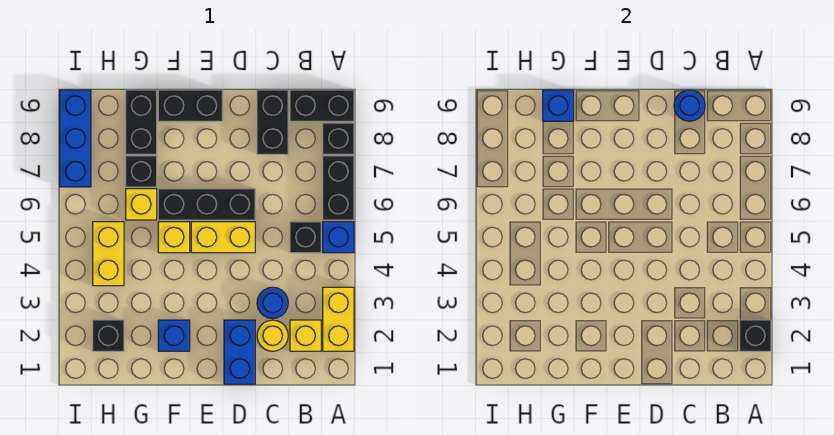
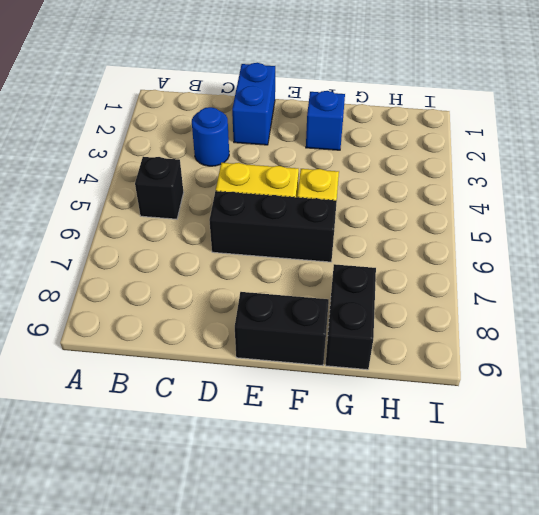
none -> yellow brick A2:A3 level 1
none -> blue brick A5 level 1
none -> black brick A6:A7 level 1

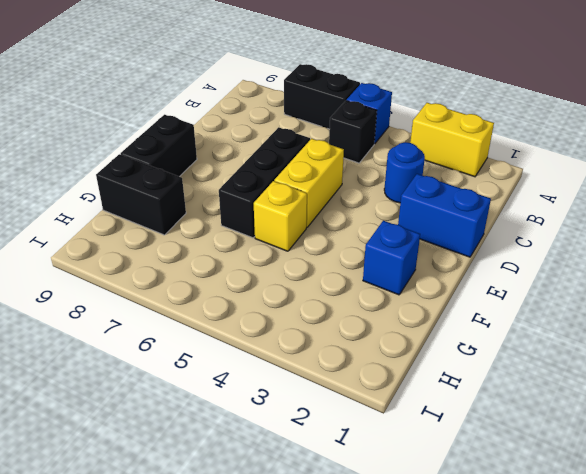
none -> black brick A8 level 1
none -> black brick A9:B9 level 1
none -> yellow brick B2 level 1

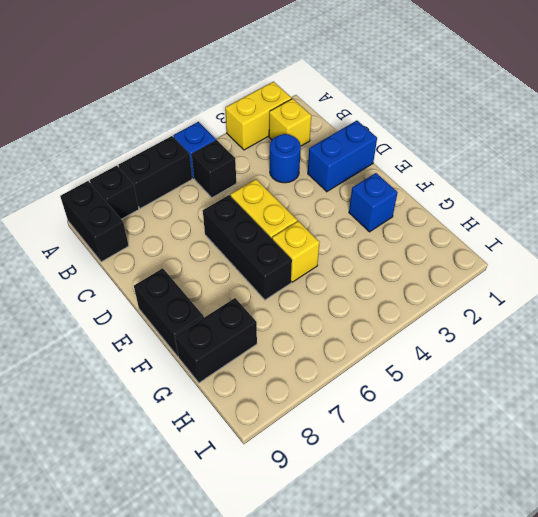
none -> yellow round brick C2 level 1
none -> black brick C8:C9 level 1
none -> yellow brick G6 level 1

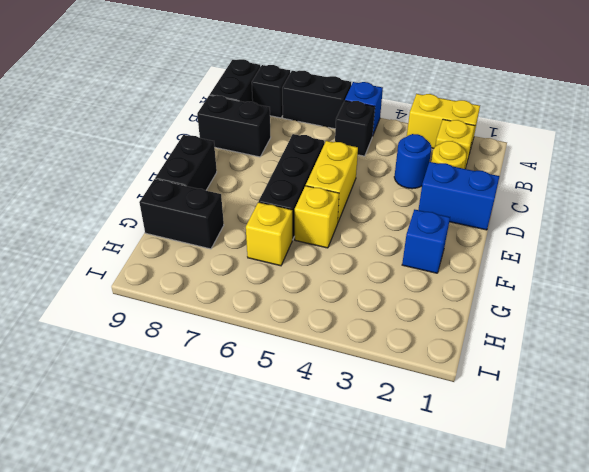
none -> black brick G7 level 1
none -> black brick H2 level 1
none -> yellow brick H4:H5 level 1

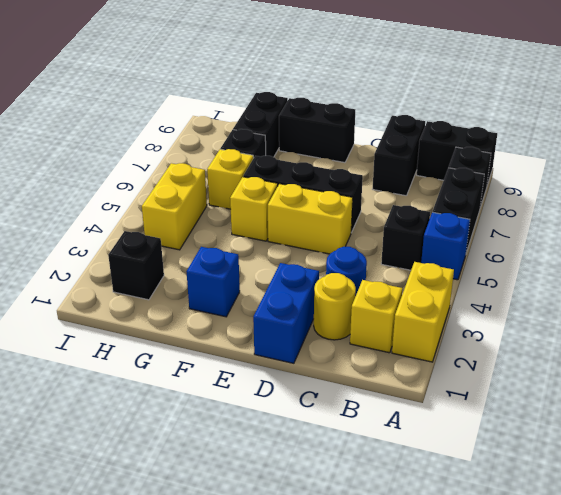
none -> blue brick I7:I9 level 1
none -> black brick A2 level 2
none -> blue round brick C9 level 2

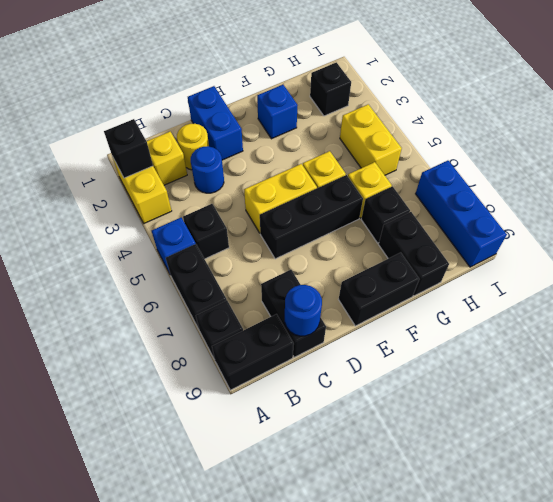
none -> blue brick G9 level 2

